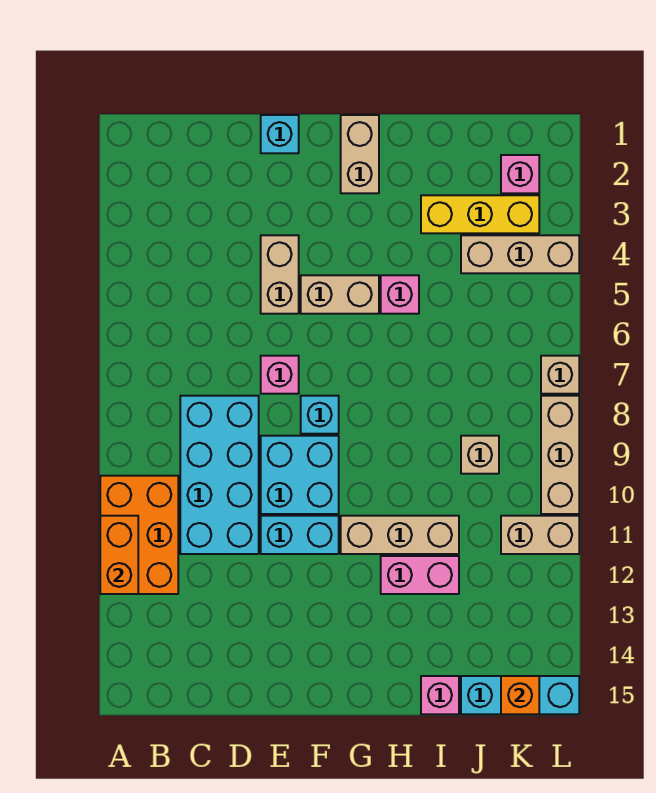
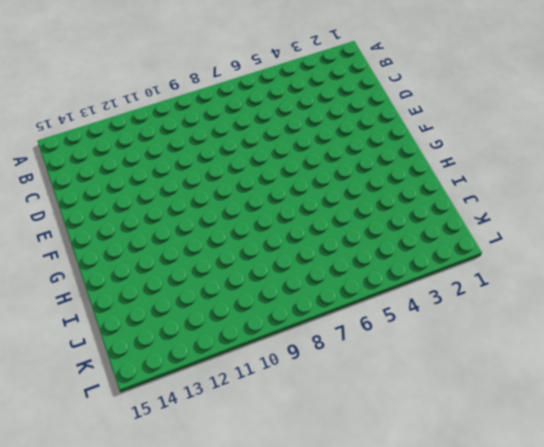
none -> orange brick A10:B12 level 1
none -> cyan brick C8:D11 level 1
none -> cyan brick E1 level 1

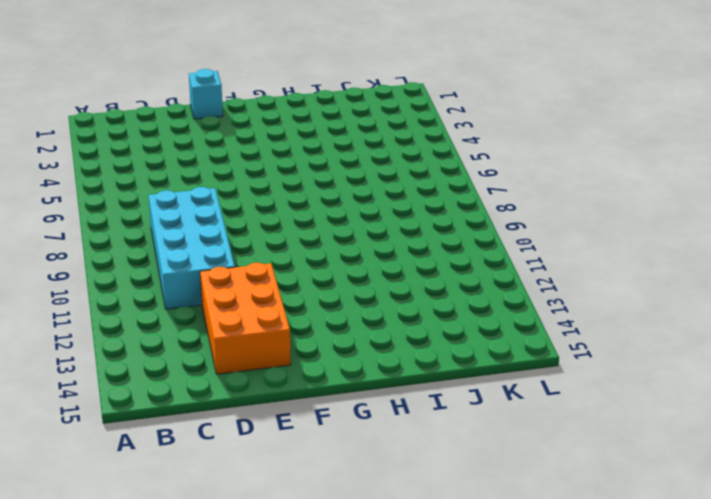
orange brick D12:E14 level 1 -> orange brick A10:B12 level 1
none -> tan brick E4:E5 level 1
none -> pink brick E7 level 1
none -> cyan brick E9:F10 level 1

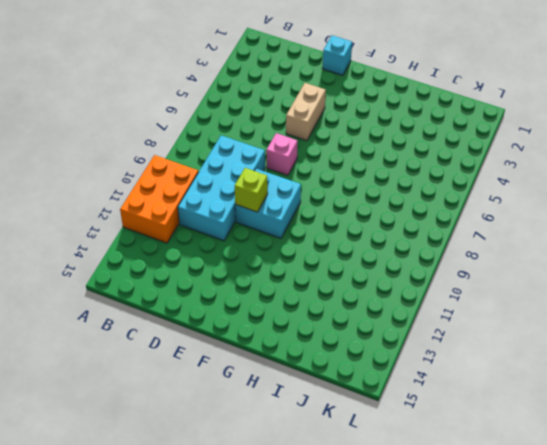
lime brick E10 level 2 -> none
none -> cyan brick E11:F11 level 1
none -> tan brick F5:G5 level 1
none -> cyan brick F8 level 1

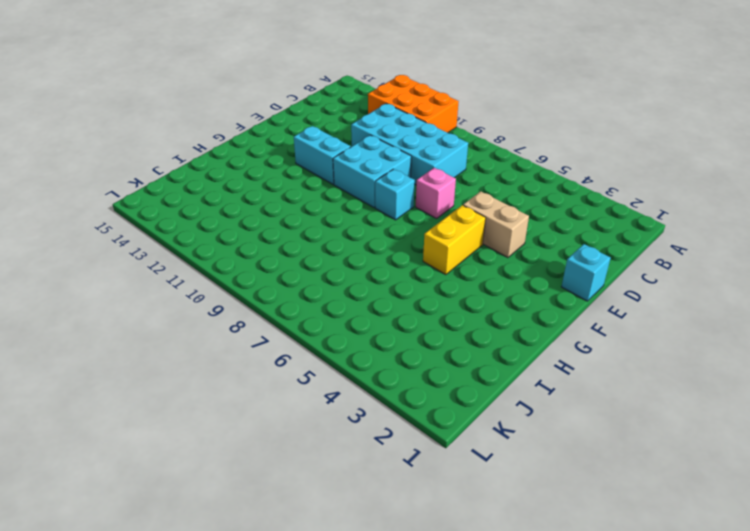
yellow brick F5:G5 level 1 -> tan brick F5:G5 level 1
cyan brick F11:F12 level 1 -> cyan brick E11:F11 level 1
none -> tan brick G1:G2 level 1
none -> tan brick G11:I11 level 1
none -> pink brick H5 level 1

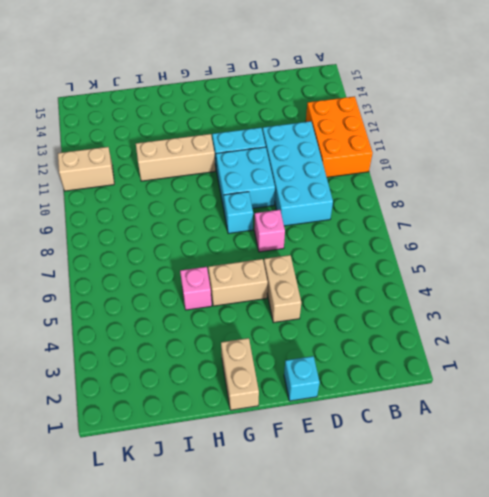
none -> pink brick H12:I12 level 1
none -> yellow brick I3:K3 level 1
none -> pink brick I15 level 1

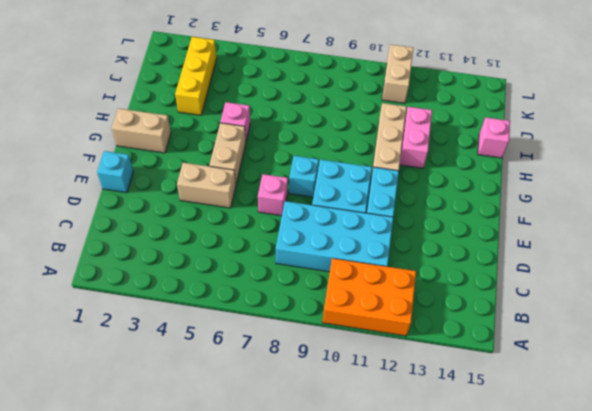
none -> tan brick J4:L4 level 1
none -> tan brick J9 level 1
none -> cyan brick J15:L15 level 1

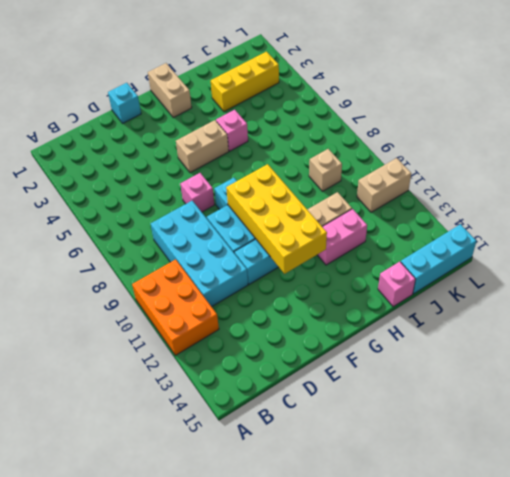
yellow brick F9:G12 level 2 -> none
none -> tan brick E4:E5 level 1
none -> tan brick J4:L4 level 1
none -> pink brick K2 level 1

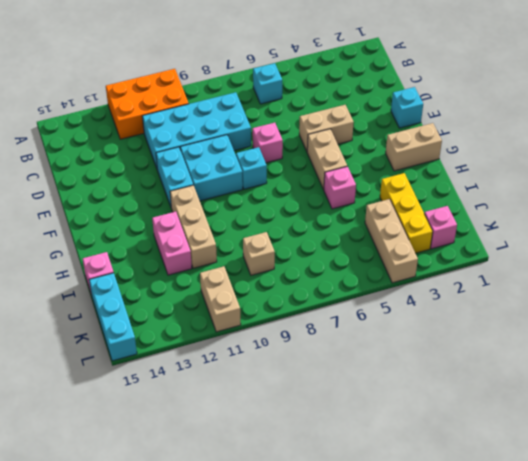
cyan brick B6 level 1 -> none
none -> tan brick L7 level 1
none -> tan brick L8:L10 level 1
none -> orange brick A11:A12 level 2

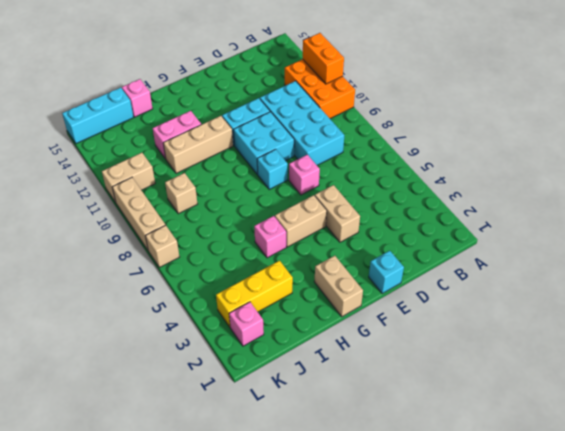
none -> tan brick J4:L4 level 1
none -> orange brick K15 level 2

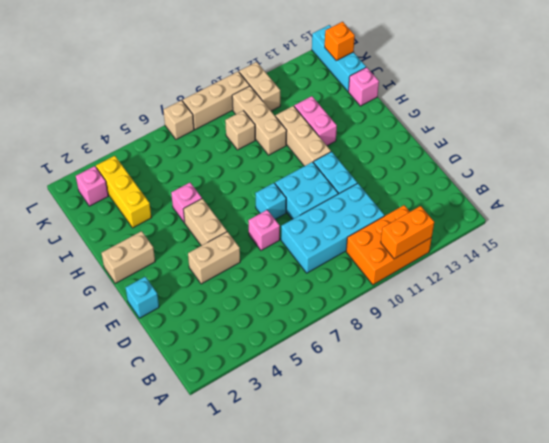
tan brick I10:K10 level 1 -> tan brick J4:L4 level 1

